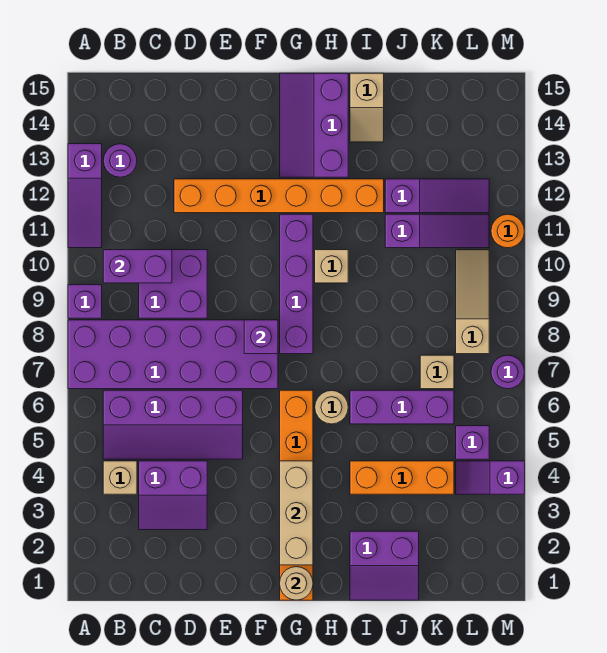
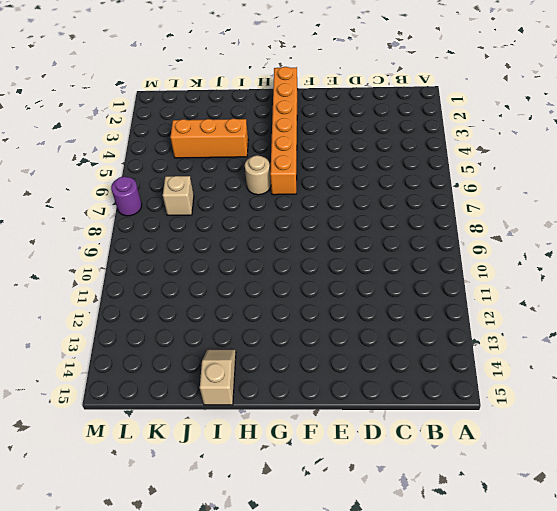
none -> purple brick A7:F8 level 1
none -> purple brick A9 level 1
none -> purple slope A11:A13 level 1 top 13
none -> tan brick B4 level 1

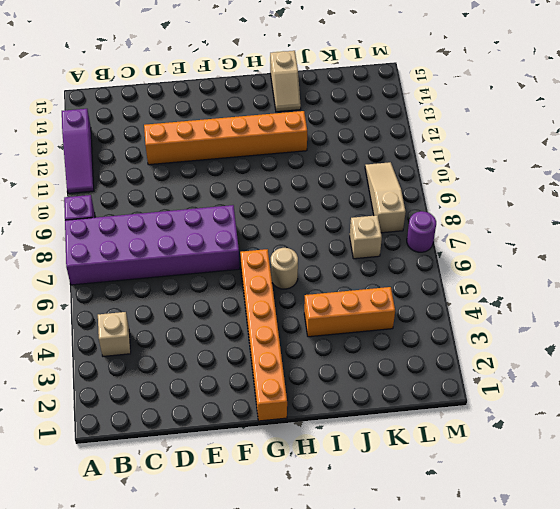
none -> purple slope B5:E6 level 1 top 6
none -> purple round brick B13 level 1
none -> purple slope C3:D4 level 1 top 4
none -> purple brick C9:D10 level 1

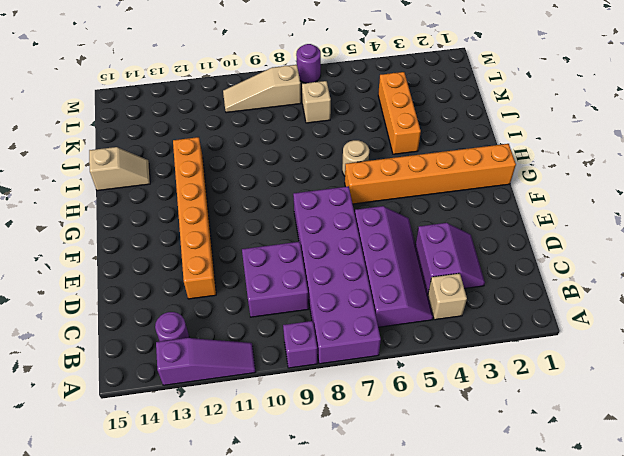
none -> purple brick G8:G11 level 1
none -> purple slope G13:H15 level 1 top H
none -> tan brick H10 level 1
none -> purple slope I1:J2 level 1 top 2

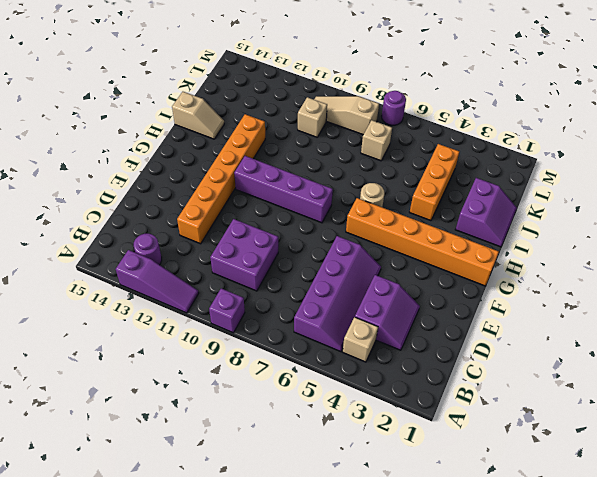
tan brick K10 level 1 -> tan brick H10 level 1
none -> purple brick A7:F8 level 1
none -> purple slope G13:H15 level 1 top H
none -> purple brick I6:K6 level 1
none -> purple slope J11:L11 level 1 top J

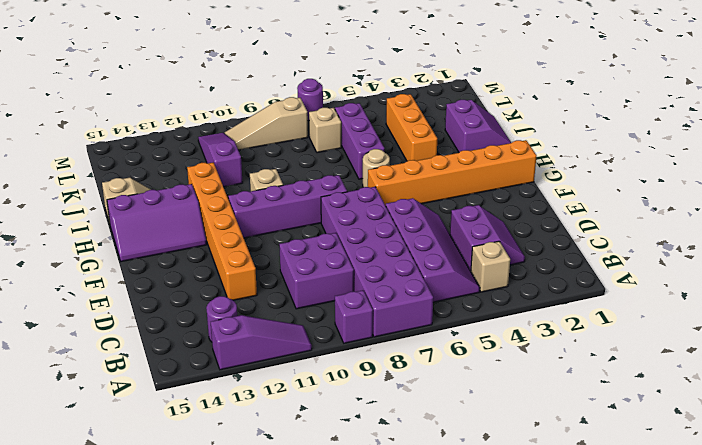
none -> purple slope J12:L12 level 1 top J
none -> purple slope L4:M4 level 1 top M
none -> purple brick L5 level 1
none -> orange round brick M11 level 1

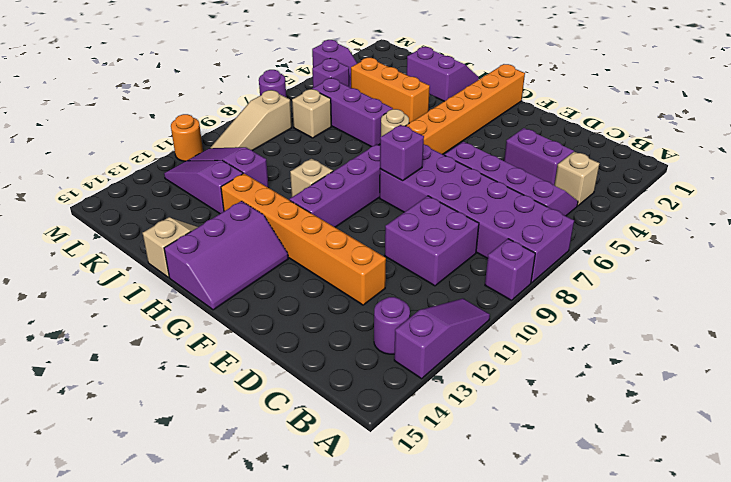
none -> purple brick B10:C10 level 2
none -> tan round brick G1 level 2
none -> tan brick G2:G4 level 2

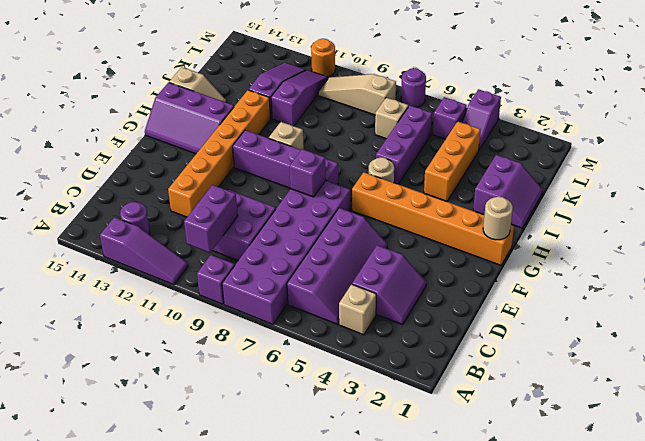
none -> tan brick G2:G4 level 2

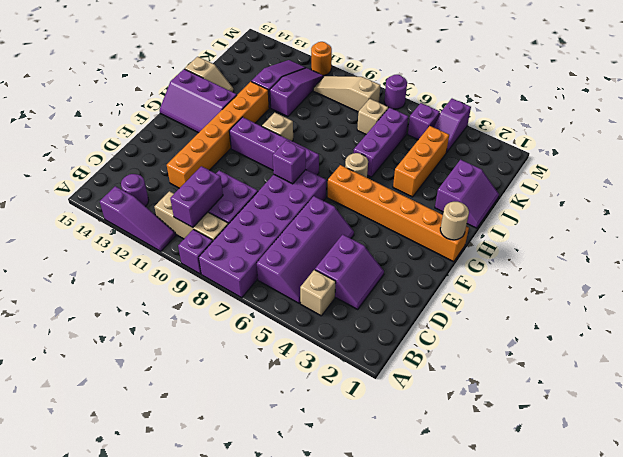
tan brick B9:B11 level 1 -> tan brick G2:G4 level 2

